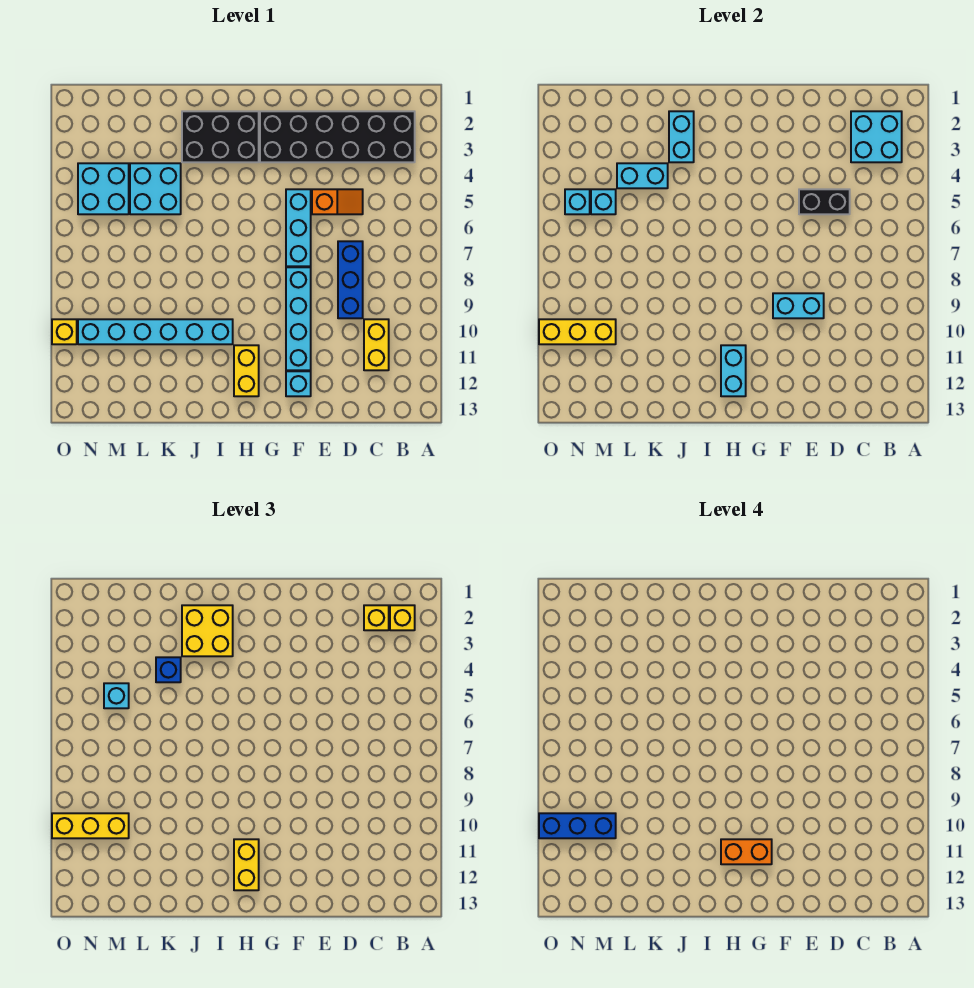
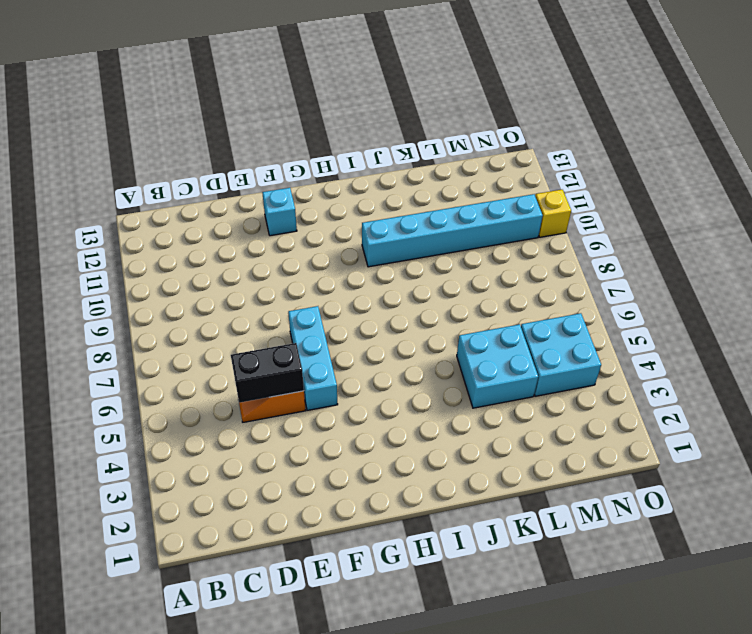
none -> black brick B2:G3 level 1
none -> yellow brick C10:C11 level 1
none -> blue brick D7:D9 level 1
none -> cyan brick F8:F11 level 1

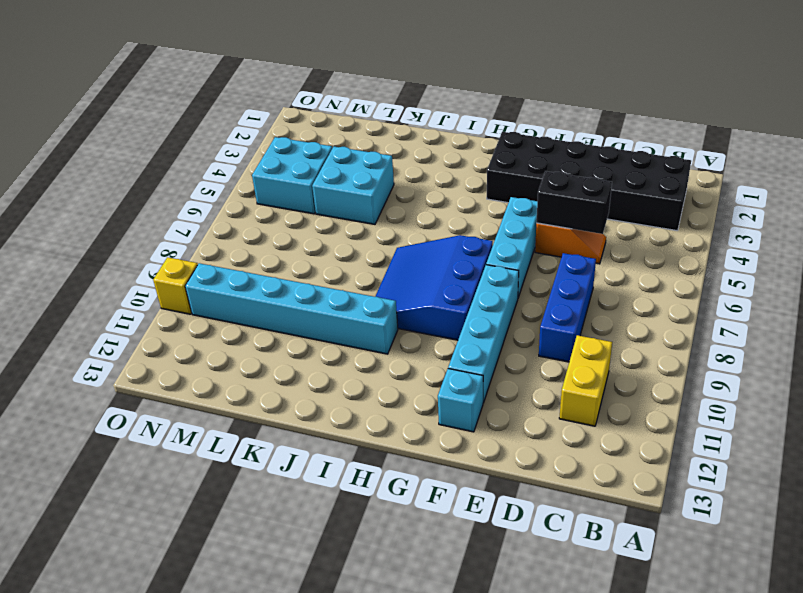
blue slope G7:I9 level 1 top G -> none
none -> black brick H2:J3 level 1
none -> yellow brick H11:H12 level 1
none -> cyan brick B2:C3 level 2
none -> cyan brick E9:F9 level 2

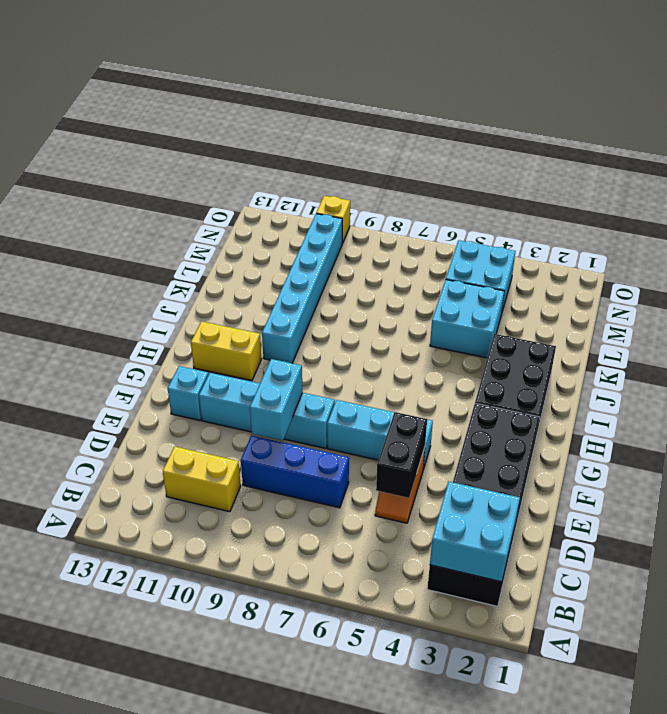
none -> cyan brick H11:H12 level 2
none -> cyan brick J2:J3 level 2
none -> cyan brick K4:L4 level 2
none -> cyan brick M5 level 2

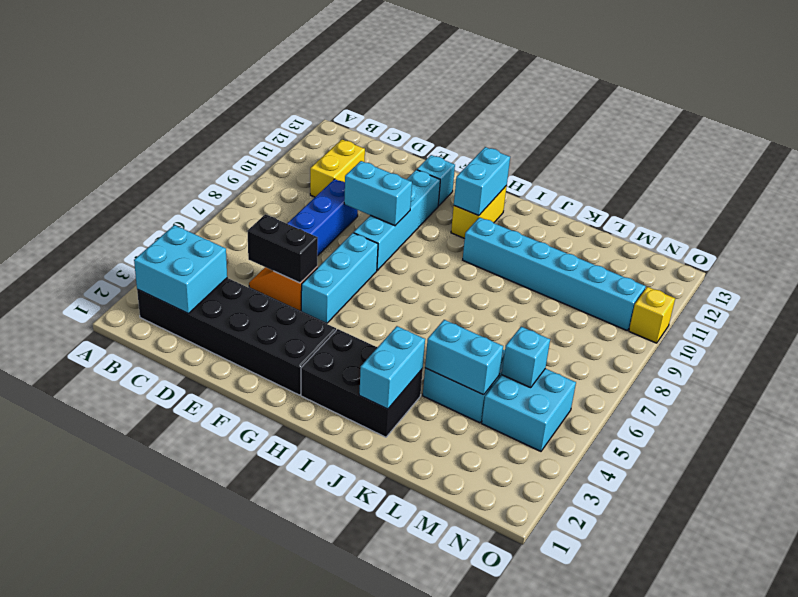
none -> yellow brick M10:O10 level 2
none -> cyan brick N5 level 2
none -> yellow brick B2 level 3
none -> yellow brick C2 level 3

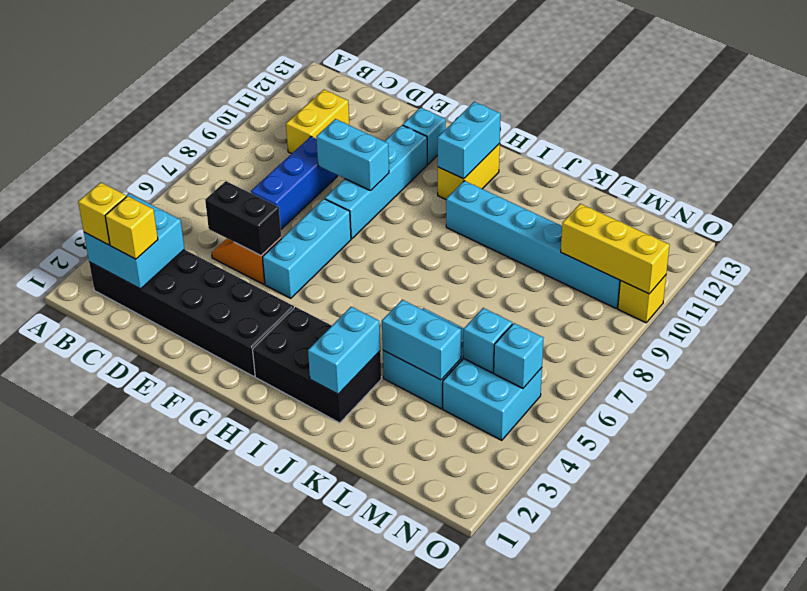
none -> yellow brick H11:H12 level 3
none -> yellow brick I2:J3 level 3
none -> blue brick K4 level 3
none -> cyan brick M5 level 3

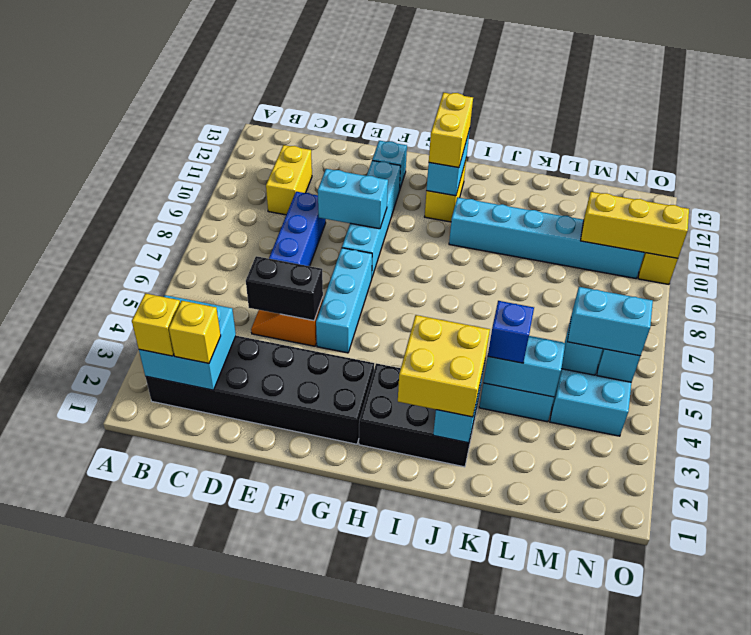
cyan brick M5:N5 level 3 -> cyan brick M5 level 3
none -> yellow brick M10:O10 level 3
none -> orange brick G11:H11 level 4
none -> blue brick M10:O10 level 4

